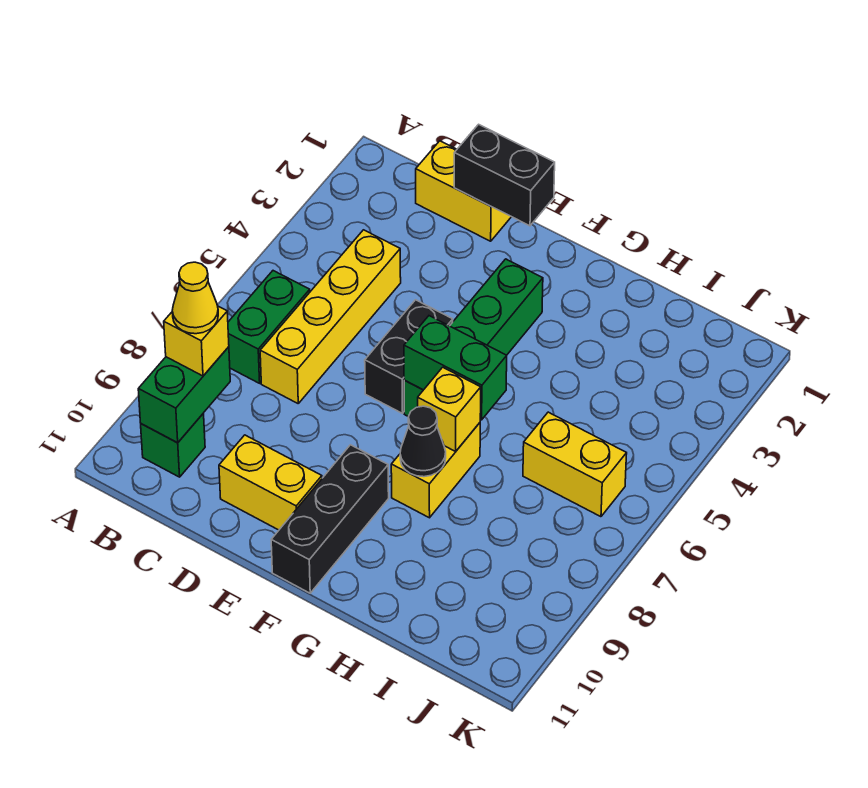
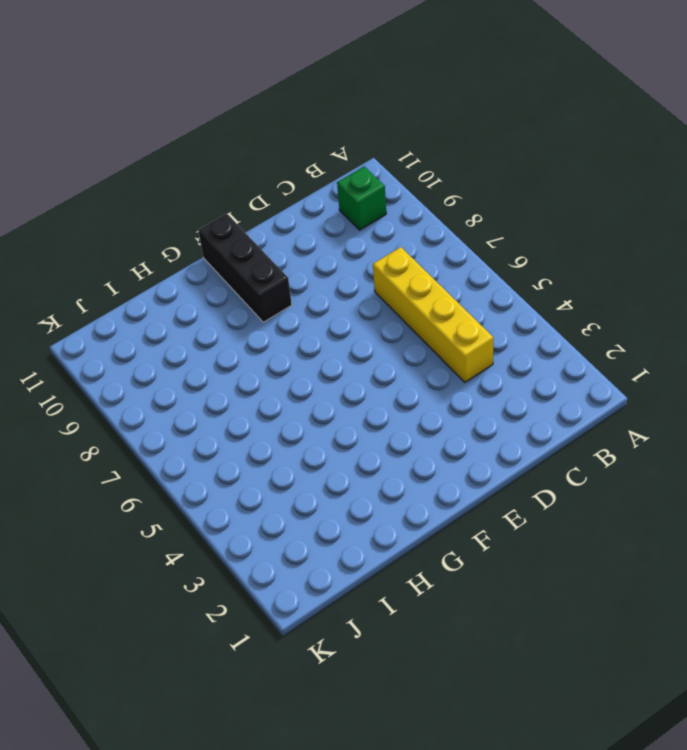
none -> green brick B6:B7 level 1
none -> yellow brick C1:D1 level 1
none -> yellow brick D10:E10 level 1

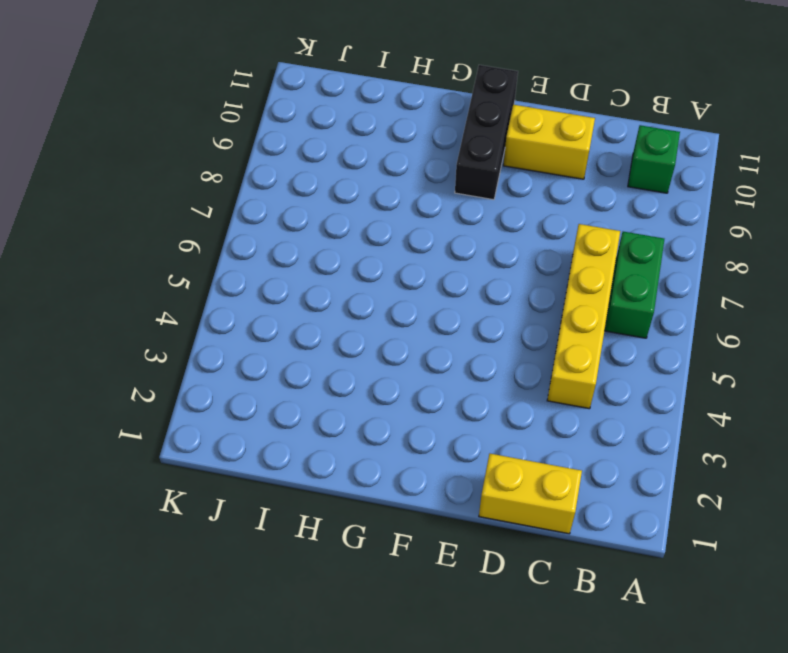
none -> black brick E5:E6 level 1
none -> green brick F3:F6 level 1
none -> yellow brick G7:G8 level 1

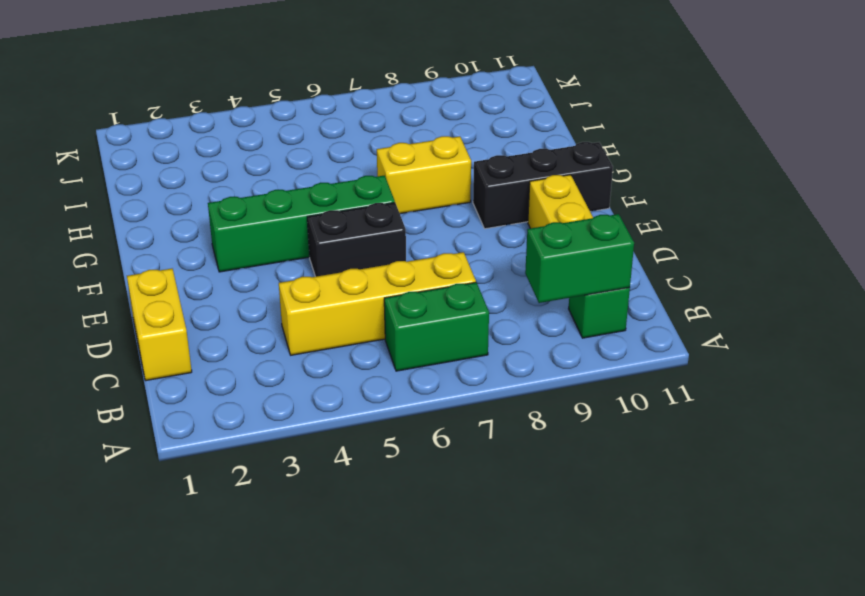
none -> yellow brick I6:J6 level 1
none -> black brick D1:E1 level 2
none -> green brick F6:G6 level 2

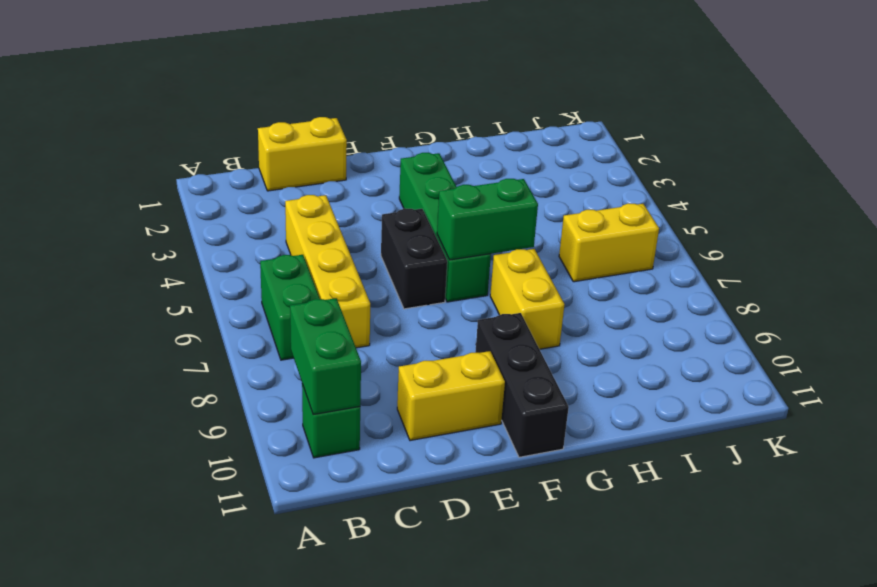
none -> black brick D1:E1 level 2
none -> yellow brick G7 level 2
none -> black cone G8 level 2

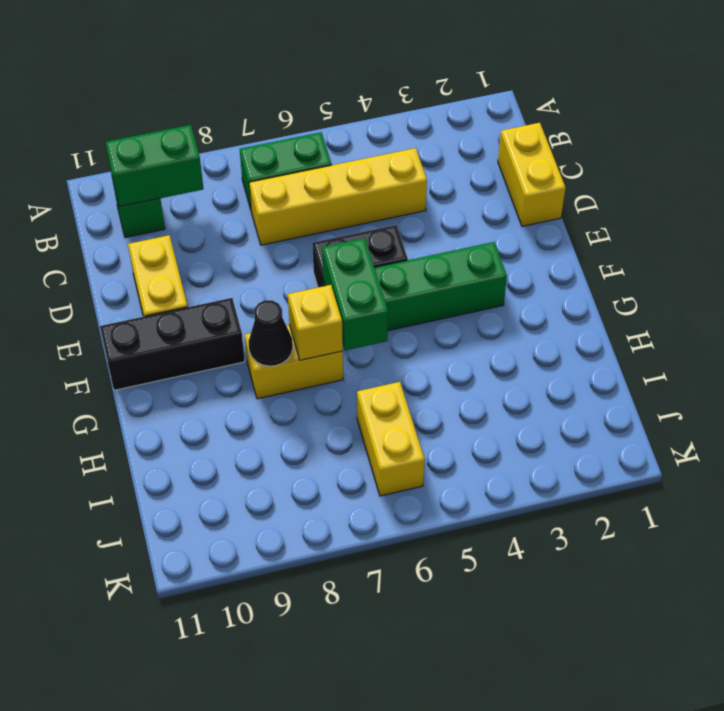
none -> black brick D1:E1 level 2
none -> yellow brick B9 level 3
none -> yellow cone B9 level 4

